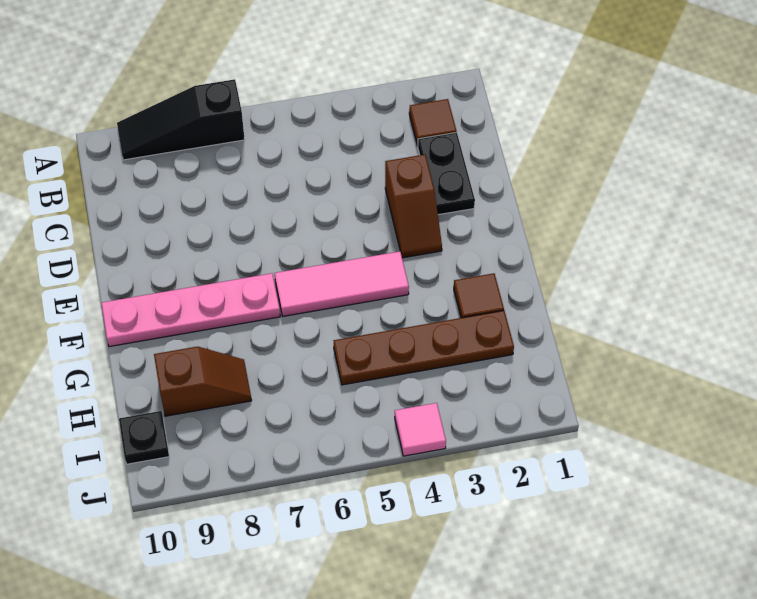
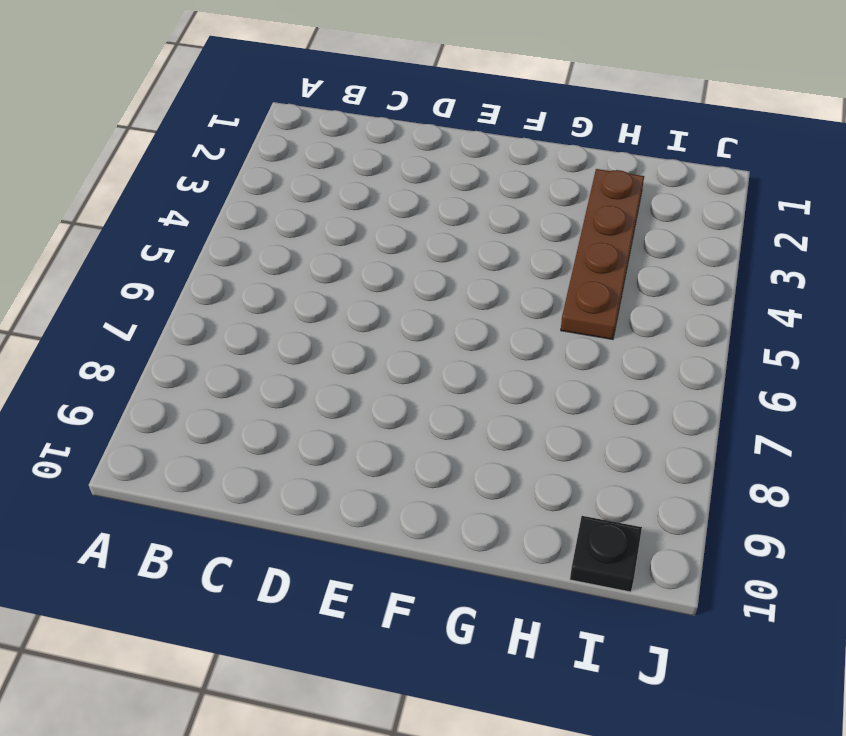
none -> black slope A7:A9 level 1 top 7
none -> brown tile B2 level 1

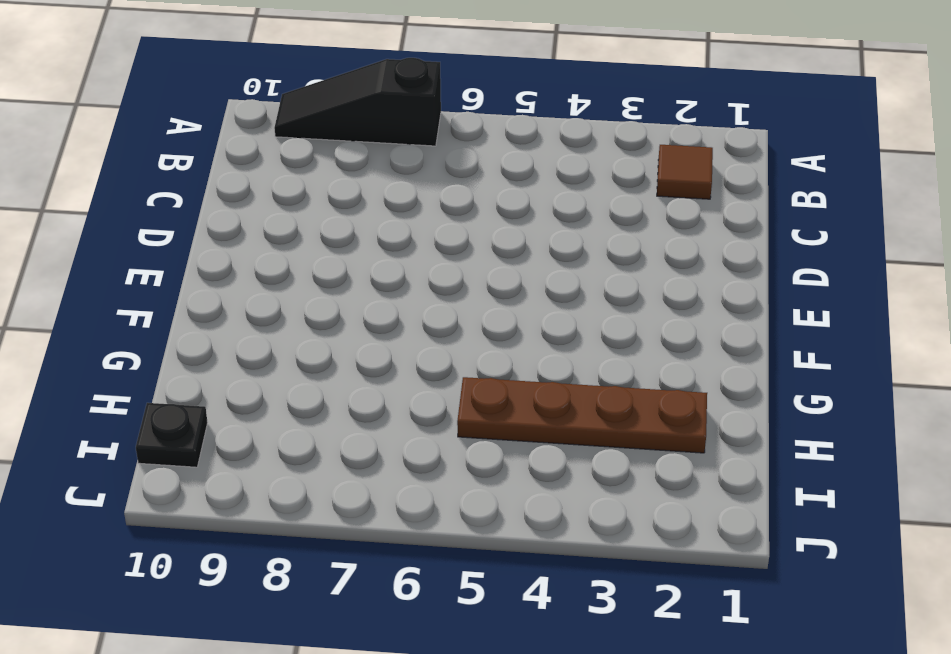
none -> black plate C2:D2 level 1
none -> brown slope D3:E3 level 1 top D

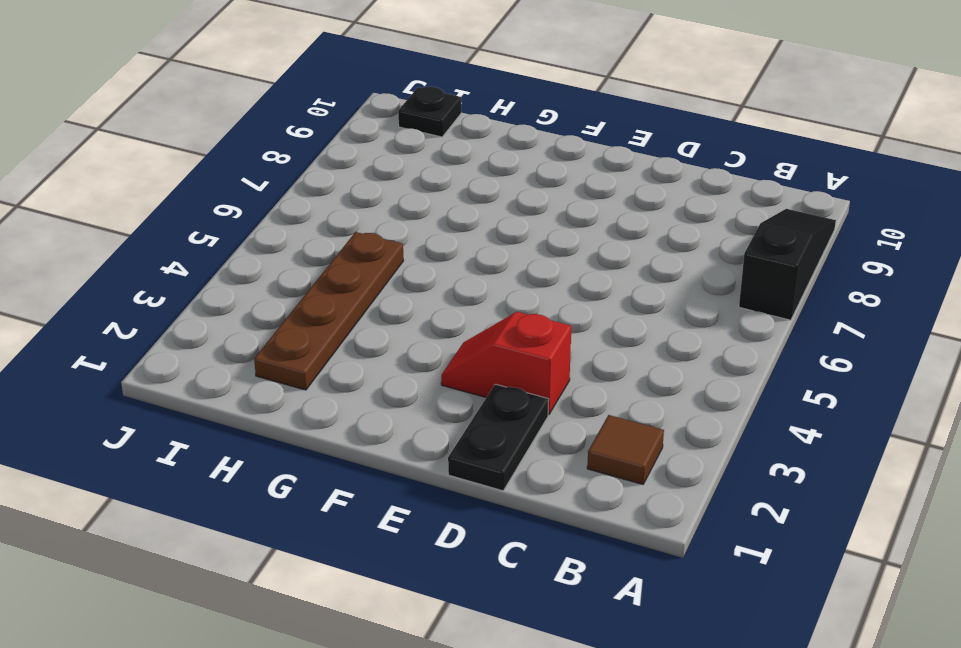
black plate D1:D2 level 1 -> black plate C2:D2 level 1
red slope D3:E3 level 1 top D -> brown slope D3:E3 level 1 top D
none -> pink tile F4:F6 level 1
none -> pink plate F7:F10 level 1

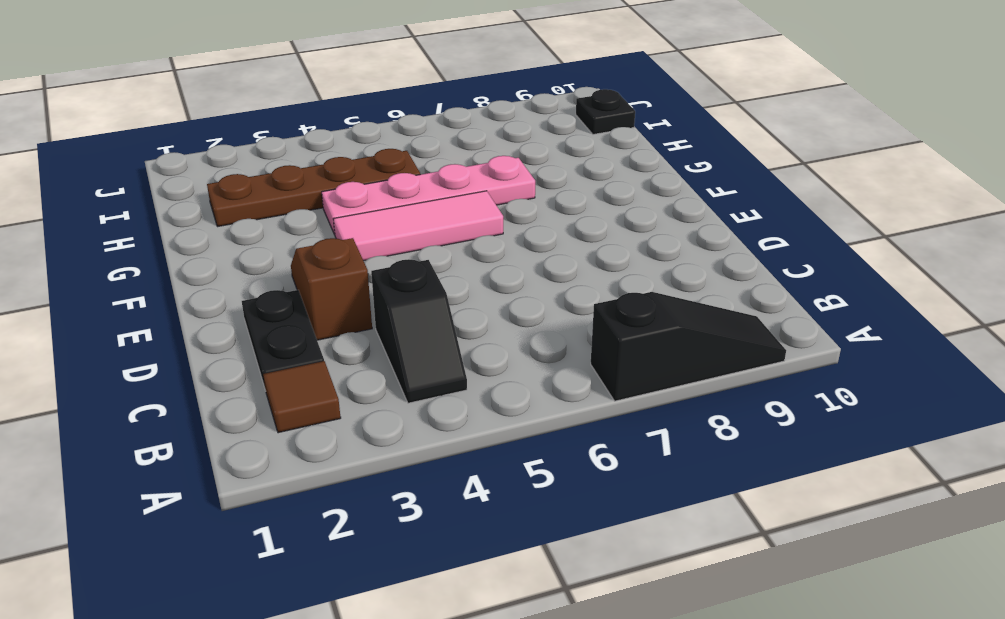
black slope B4:C4 level 1 top C -> none
pink plate G4:G7 level 1 -> pink plate F7:F10 level 1
none -> brown tile G2 level 1
none -> brown slope H8:H9 level 1 top 9

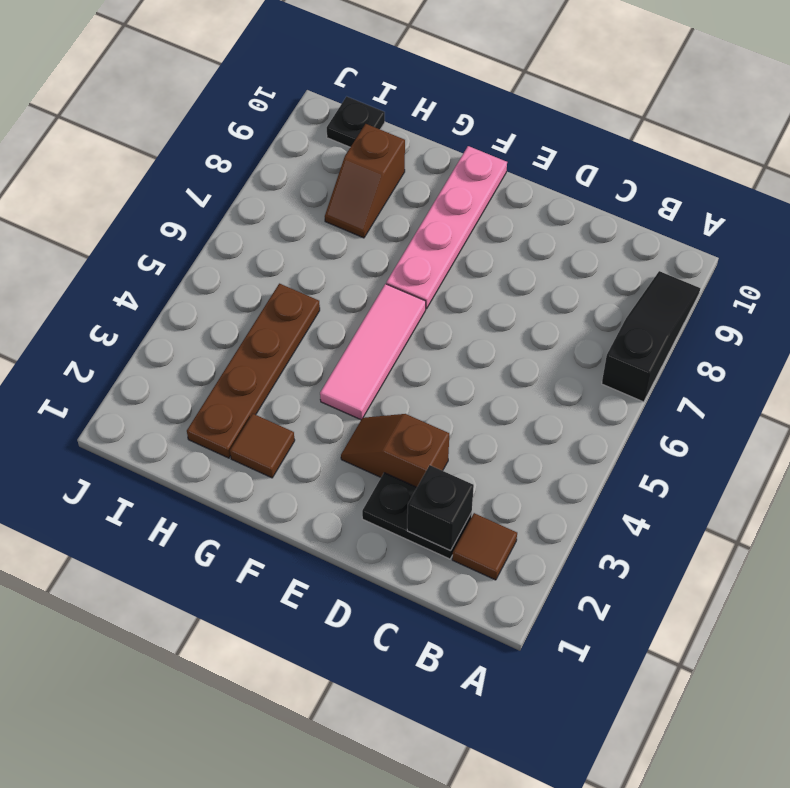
black brick C2 level 2 -> none
none -> pink tile J4 level 1

